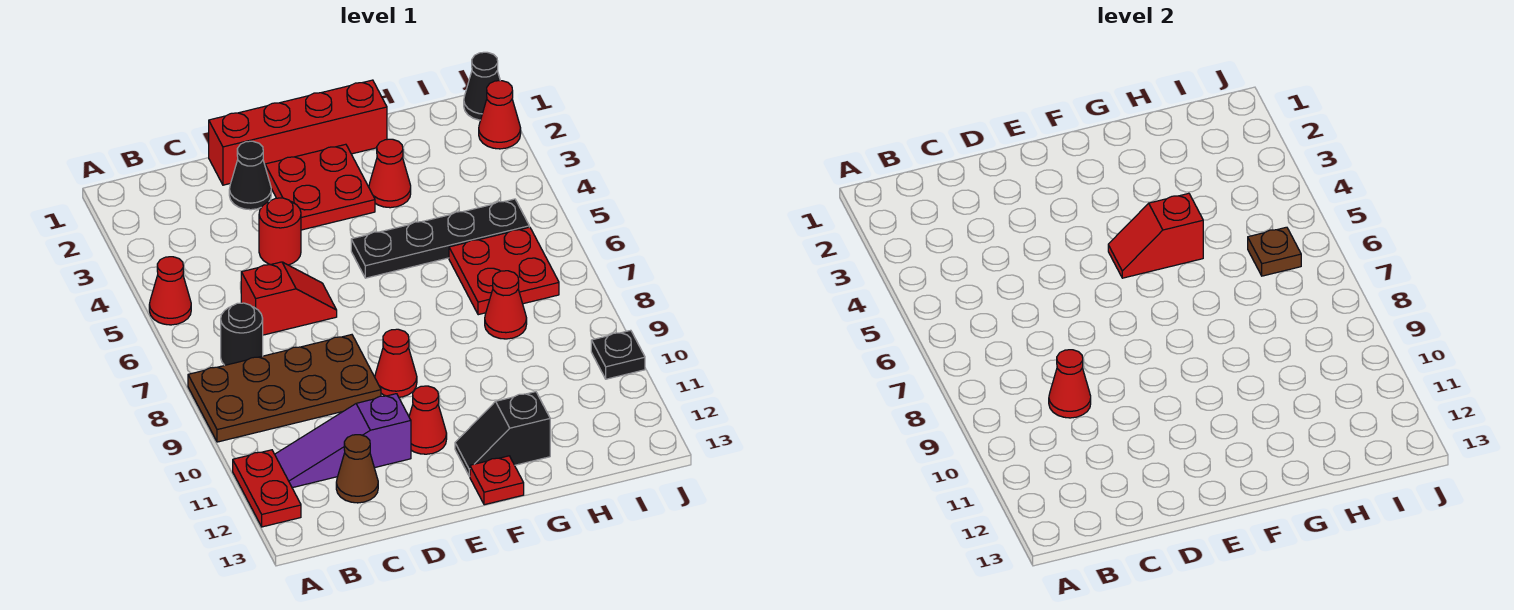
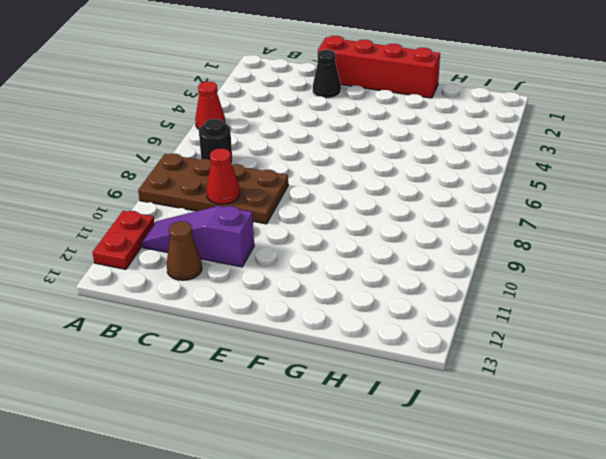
none -> red slope C6:D6 level 1 top C
none -> red round brick D4 level 1
none -> red plate E2:F3 level 1

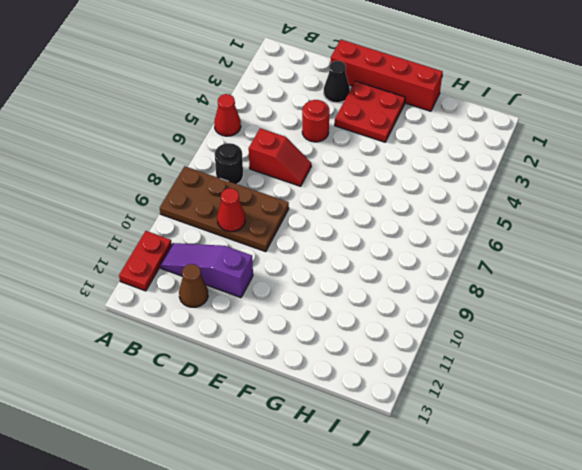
none -> red cone E9 level 1
none -> red cone E11 level 1
none -> black plate F5:I5 level 1

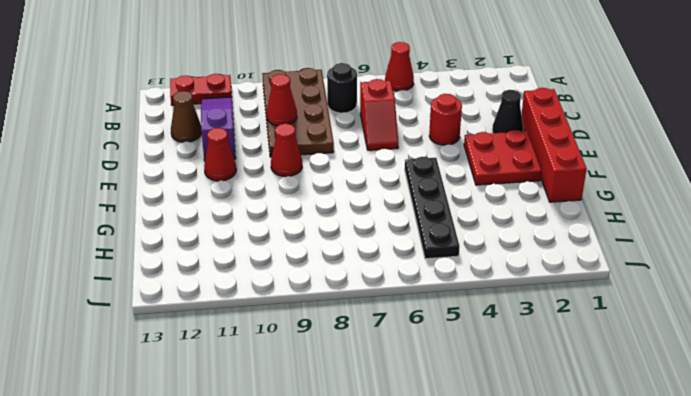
none -> black slope F12:G12 level 1 top G
none -> red plate F13 level 1
none -> red cone G3 level 1

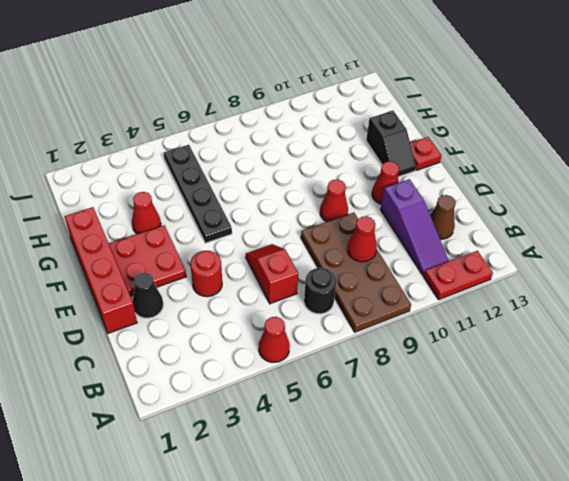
none -> red plate H6:I7 level 1
none -> red cone H8 level 1
none -> black cone J1 level 1

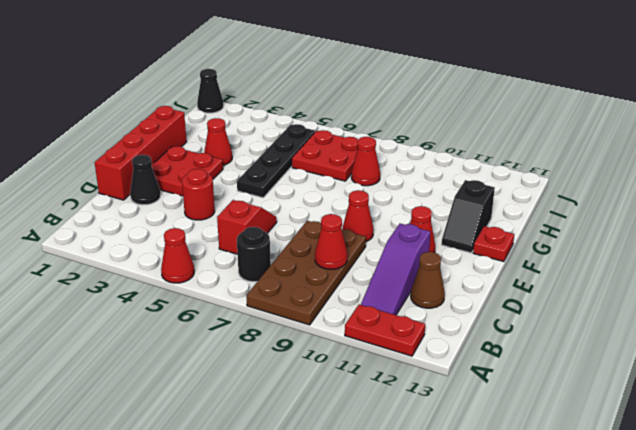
none -> red cone J2 level 1
none -> black plate J10 level 1
none -> red slope F5:G5 level 2 top G

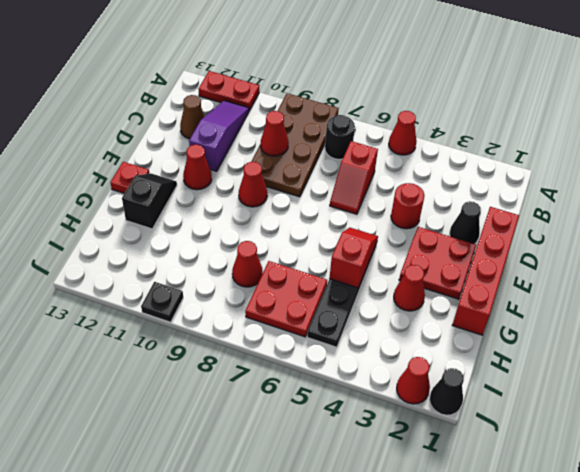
none -> brown plate I6 level 2

